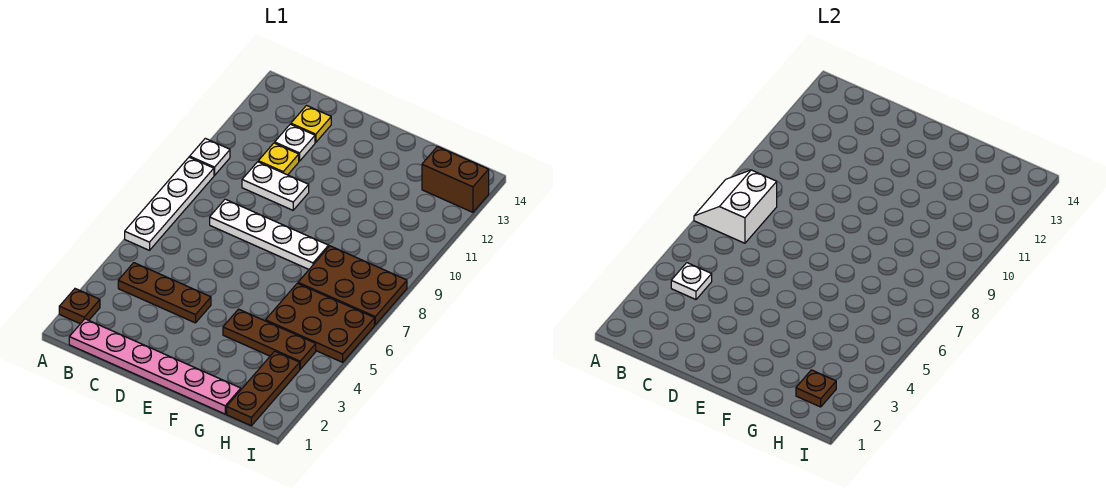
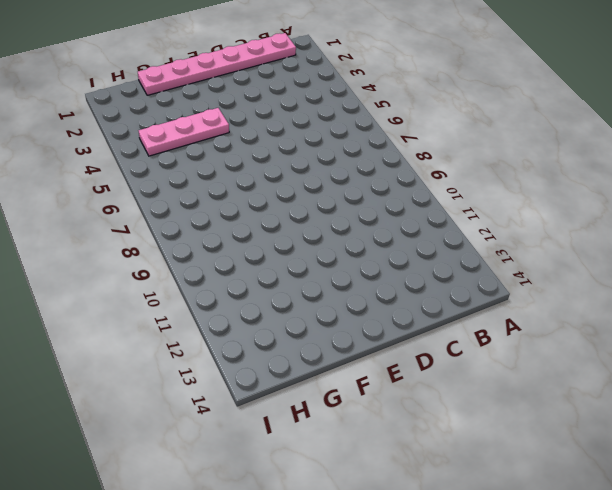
pink plate F4:H4 level 1 -> brown plate F4:H4 level 1
none -> brown plate A2 level 1
none -> white plate A6:A9 level 1
none -> white plate A10 level 1

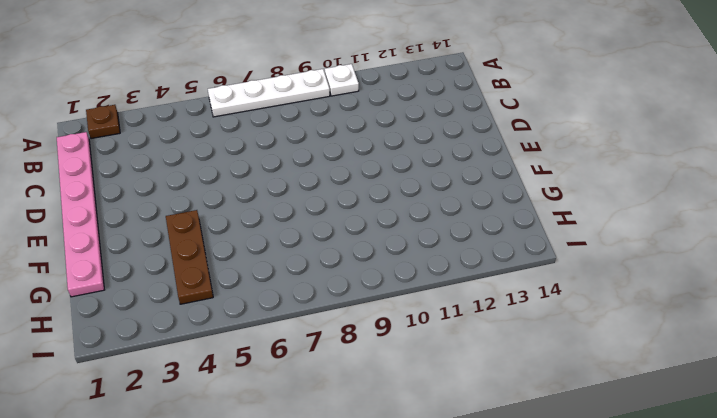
none -> brown plate B4:D4 level 1
none -> white plate C8:F8 level 1
none -> white plate C10:D10 level 1

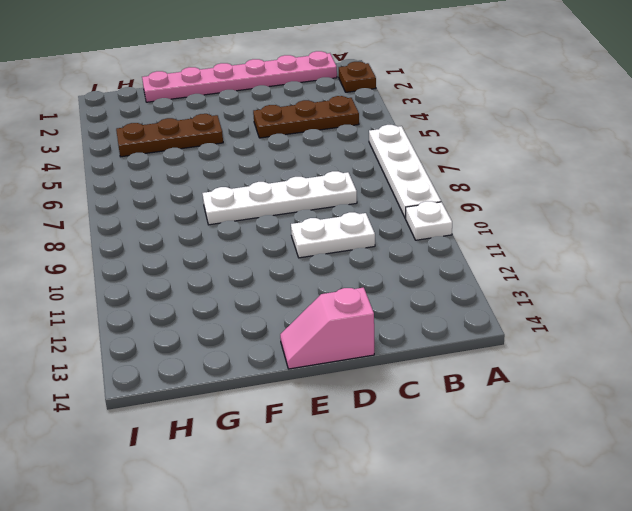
pink slope D14:E14 level 1 top D -> none
none -> yellow plate C11 level 1
none -> white plate C12 level 1
none -> yellow plate C13 level 1

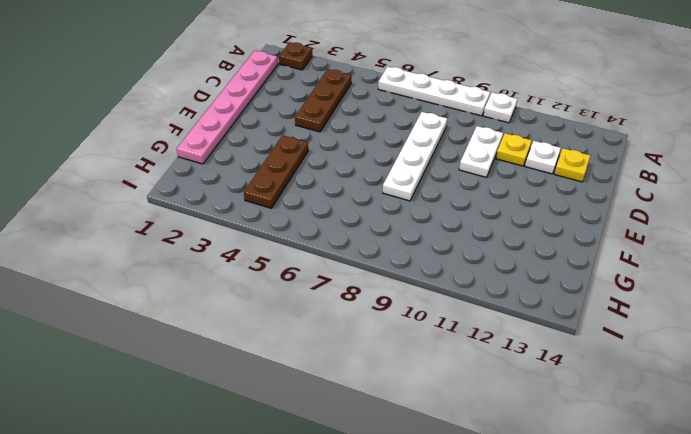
none -> brown plate G5:I6 level 1
none -> brown plate G7:I8 level 1
none -> brown plate H1:H3 level 1

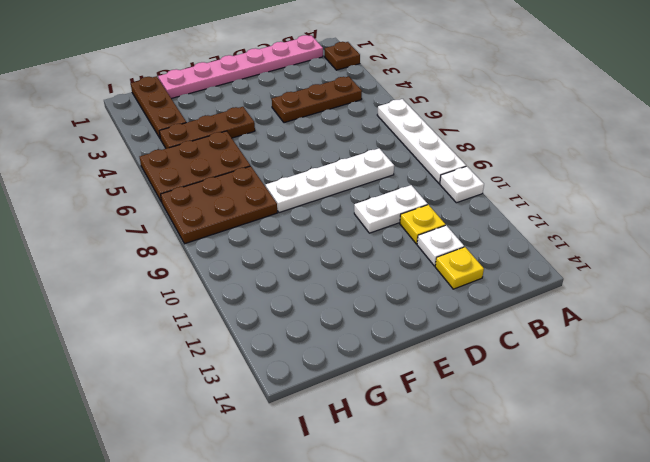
none -> brown brick H13:I13 level 1
none -> white slope A7:B8 level 2 top B
none -> white plate B4 level 2

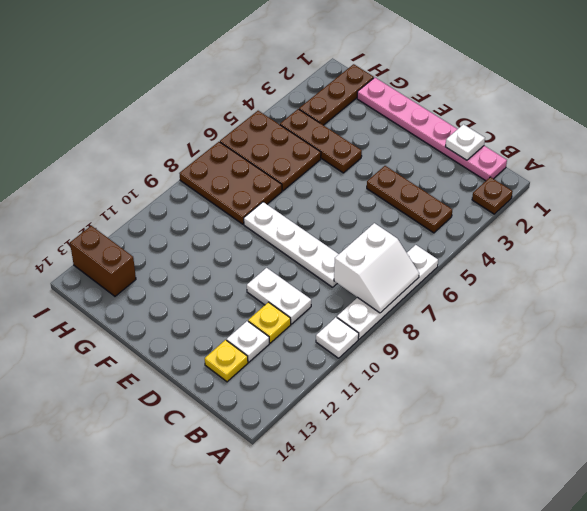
white plate C1 level 2 -> white plate B4 level 2
none -> brown plate H2 level 2

